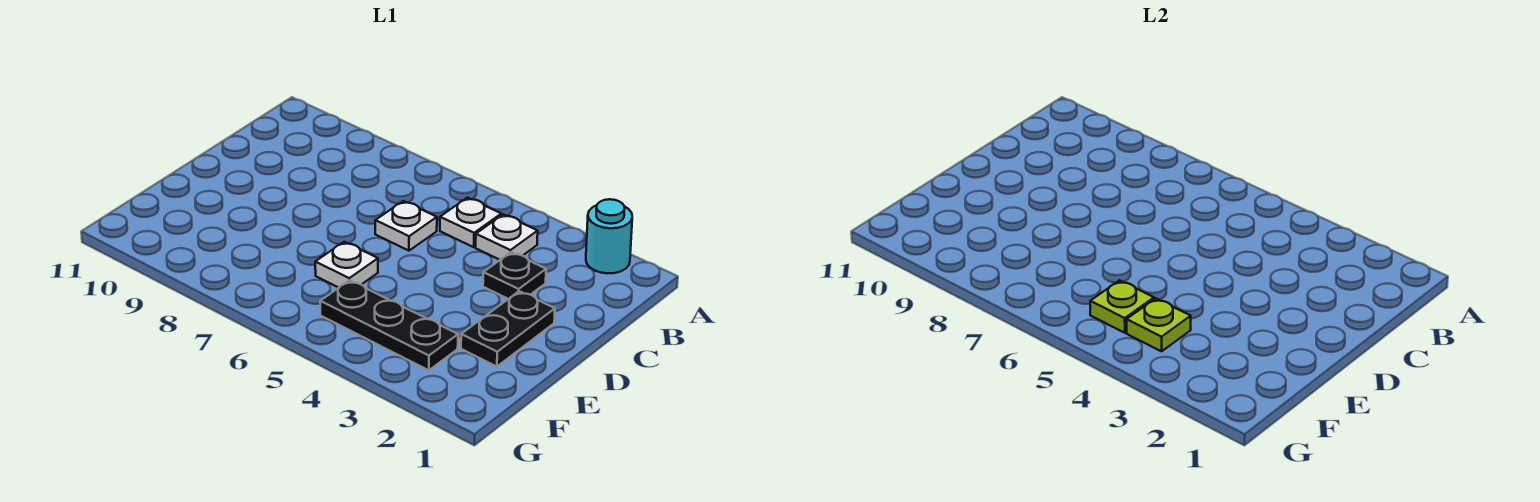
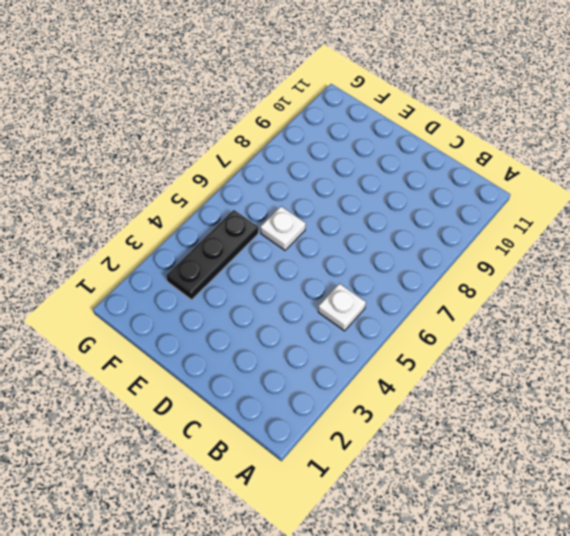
none -> cyan round brick A2 level 1
none -> white plate B4 level 1

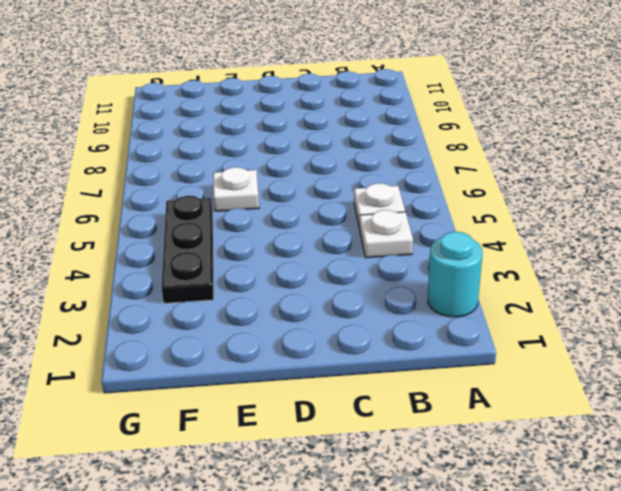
none -> black plate C3 level 1
none -> white plate C6 level 1

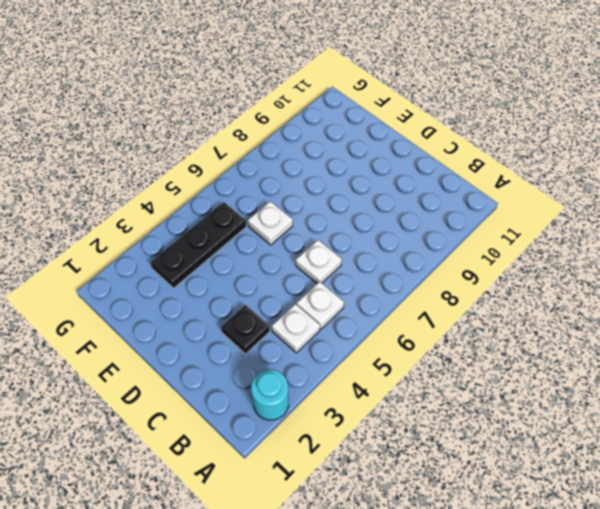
none -> black plate D2:E2 level 1
none -> lime plate F4 level 2

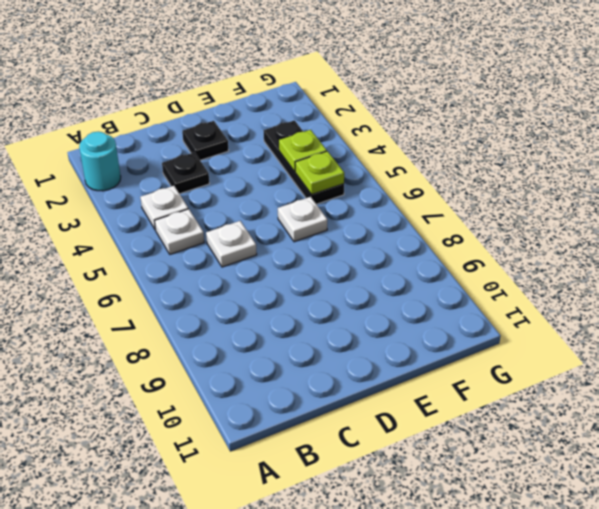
black plate D2 level 1 -> black plate D2:E2 level 1

